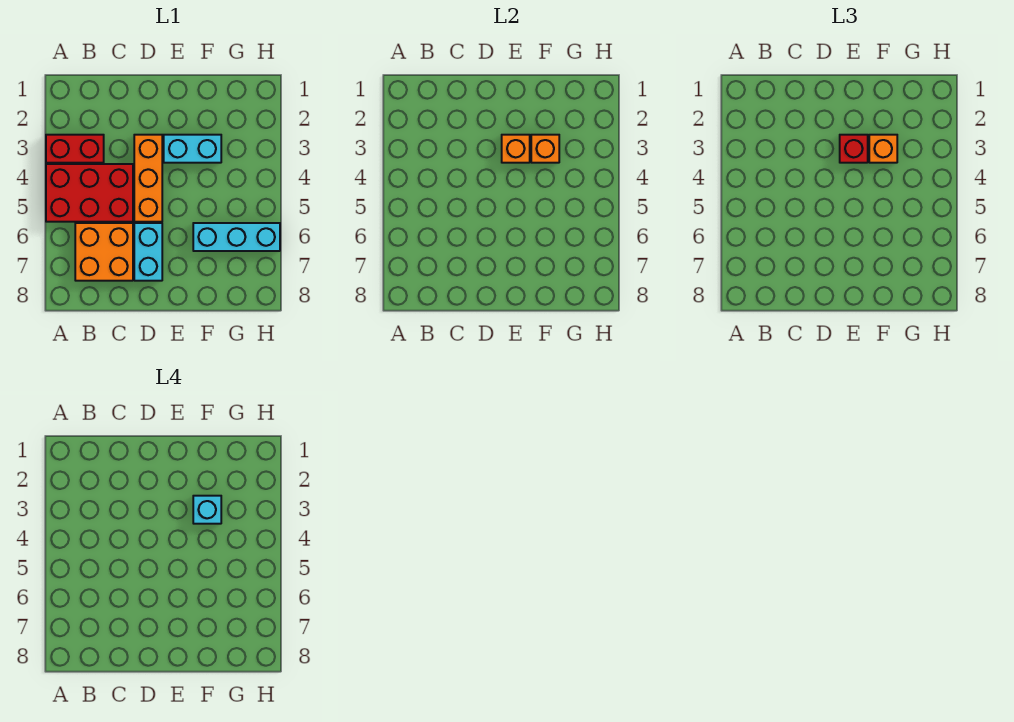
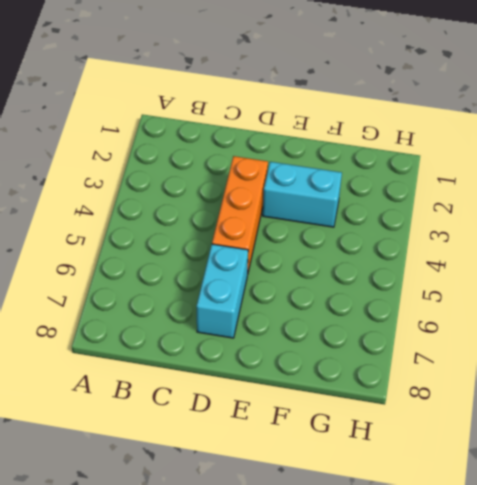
none -> red brick A3:B3 level 1
none -> red brick A4:C5 level 1
none -> orange brick B6:C7 level 1

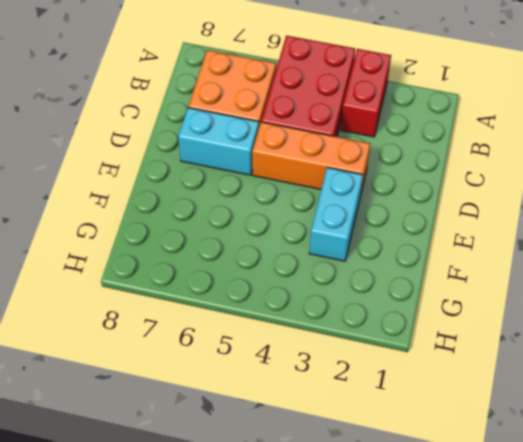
none -> cyan brick F6:H6 level 1
none -> orange brick E3 level 2
none -> orange brick F3 level 2

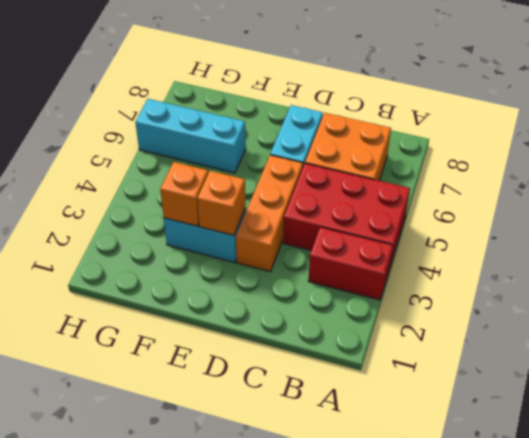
none -> red brick E3 level 3
none -> orange brick F3 level 3
none -> cyan brick F3 level 4

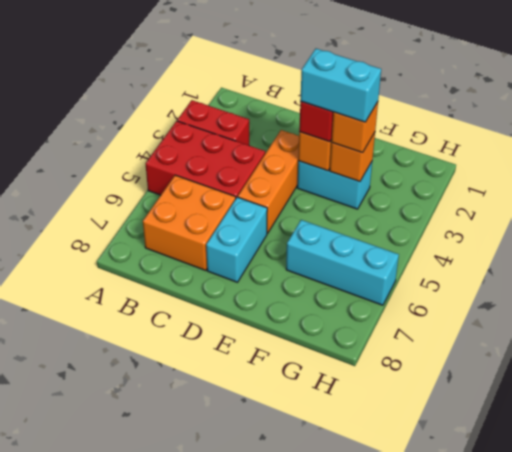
cyan brick E3:F3 level 4 -> cyan brick F3 level 4

